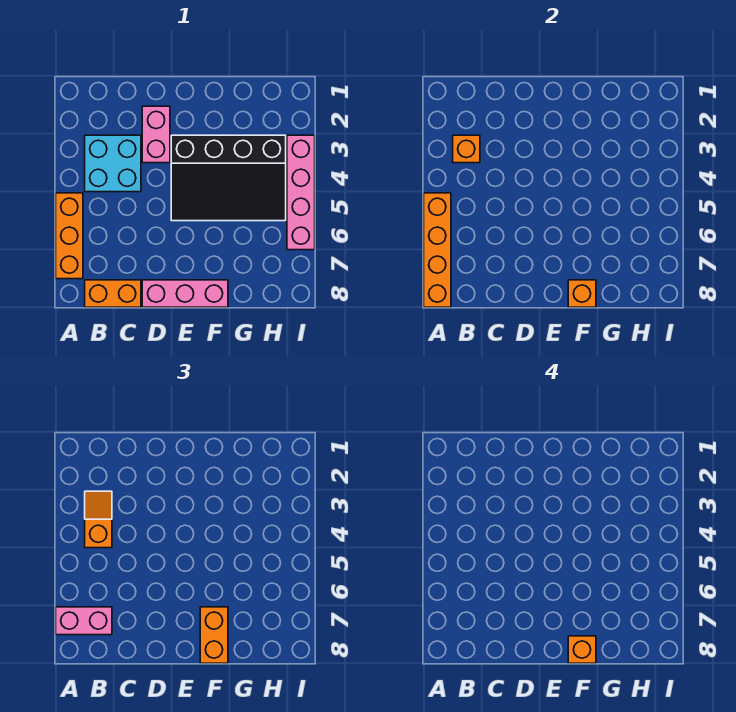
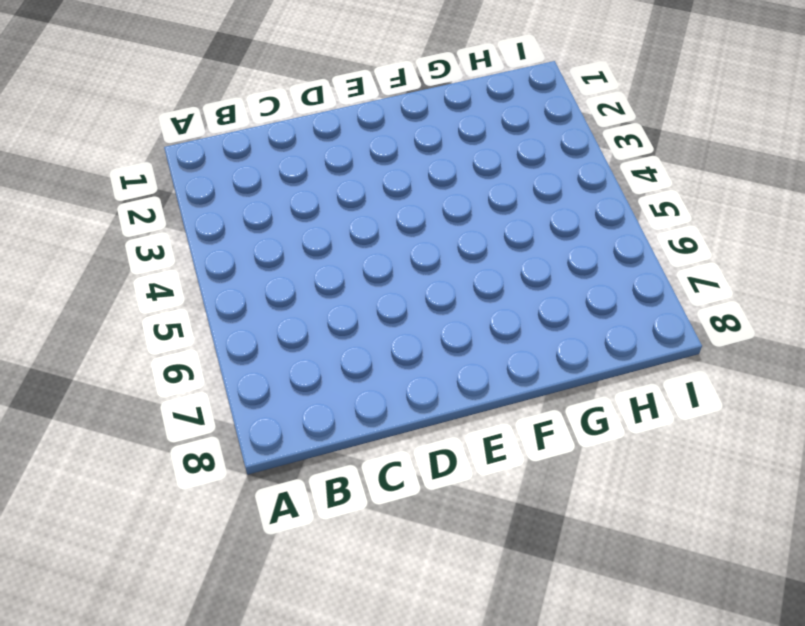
none -> orange brick A5:A7 level 1
none -> cyan brick B3:C4 level 1
none -> orange brick B8:C8 level 1

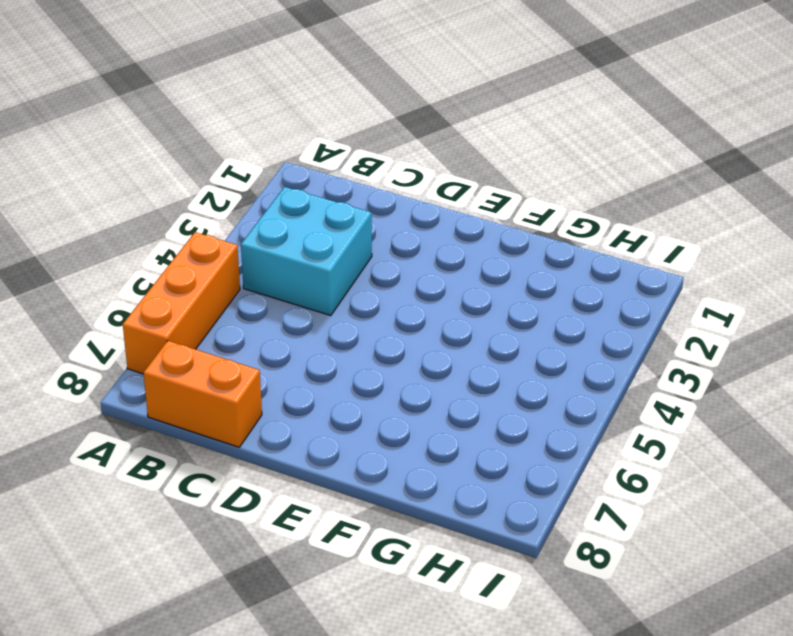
none -> pink brick D2:D3 level 1
none -> pink brick D8:F8 level 1
none -> black slope E3:H5 level 1 top 3

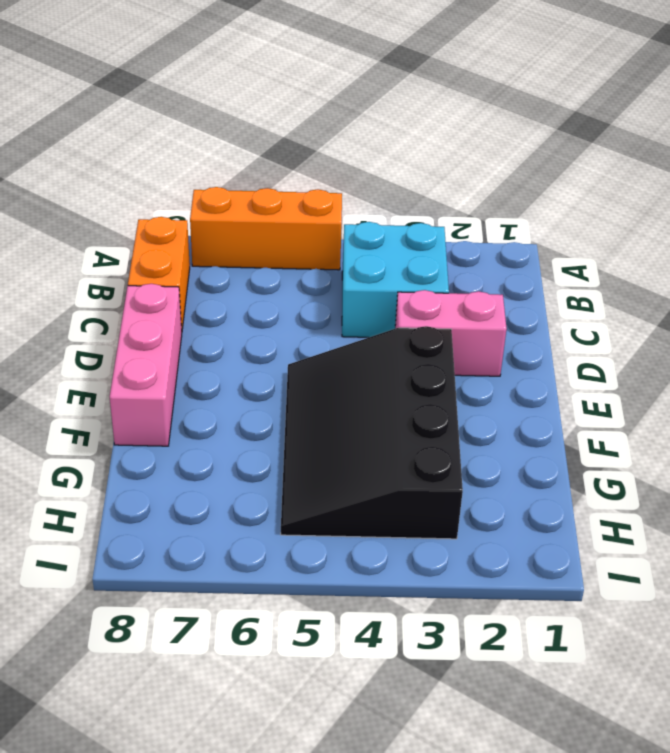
none -> pink brick I3:I6 level 1
none -> orange brick A5:A8 level 2
none -> orange brick B3 level 2

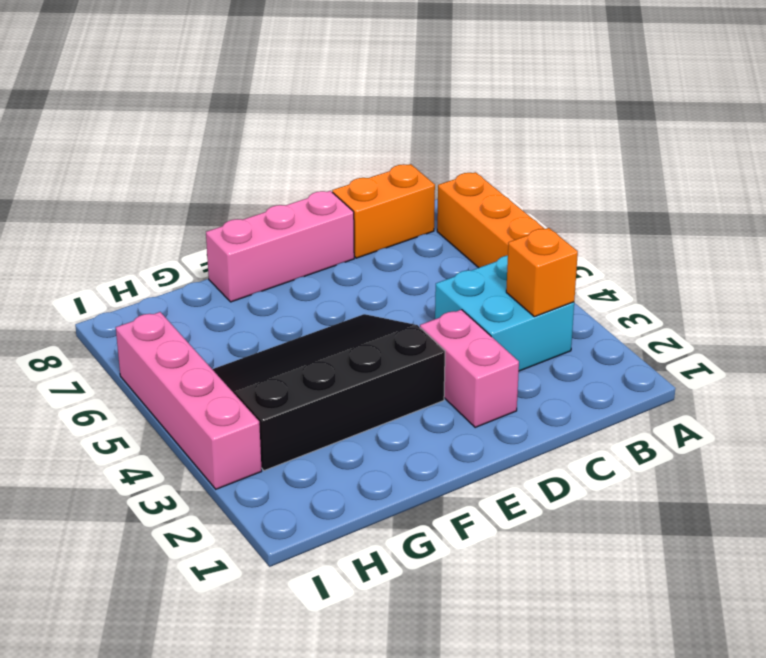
none -> orange brick A5:A8 level 2
none -> orange brick F8 level 2
none -> pink brick A7:B7 level 3

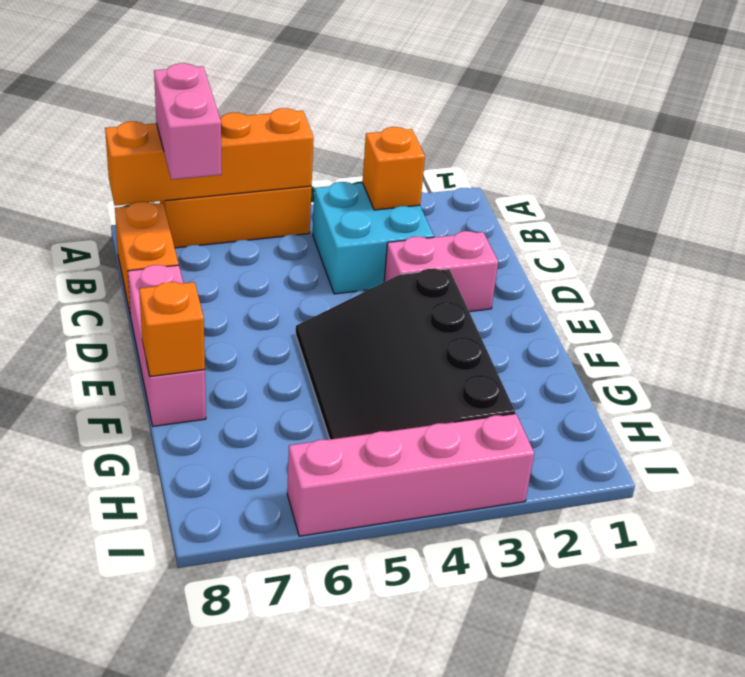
none -> orange slope B3:B4 level 3 top 4
none -> orange brick F7:F8 level 3
none -> orange brick F8 level 4

